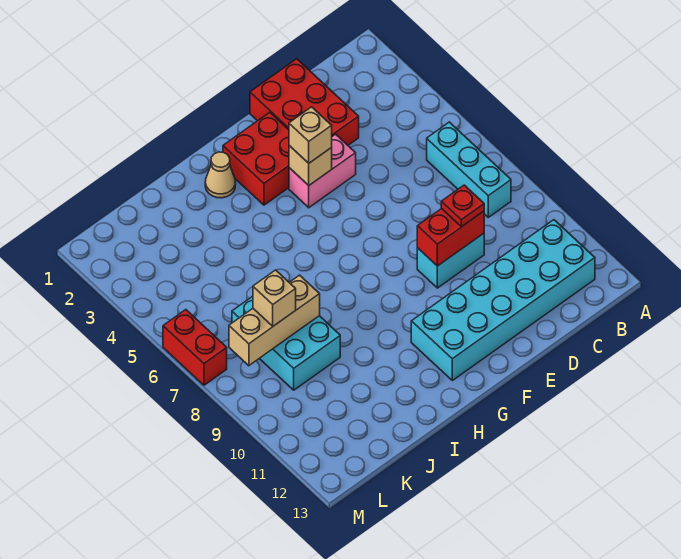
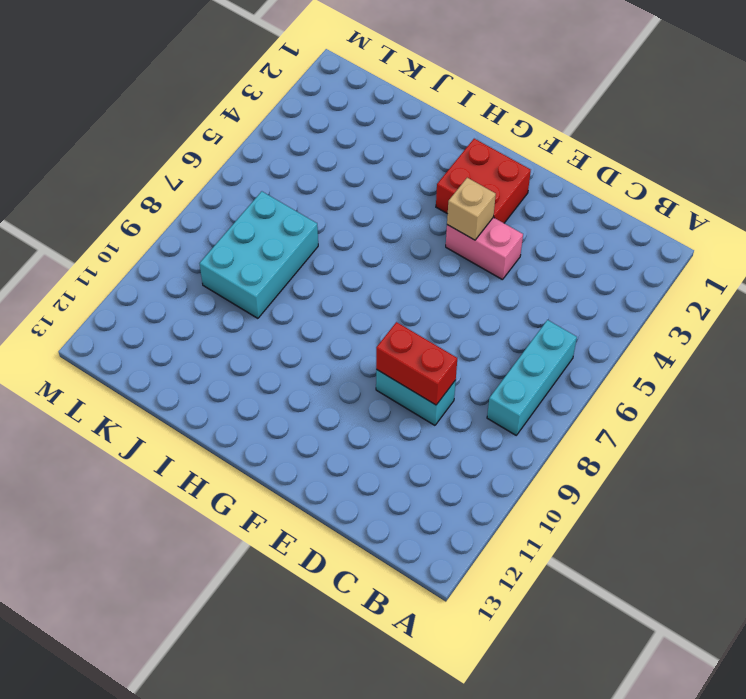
none -> cyan brick B11:G12 level 1
none -> red brick D1:E3 level 1
none -> tan cone H2 level 1

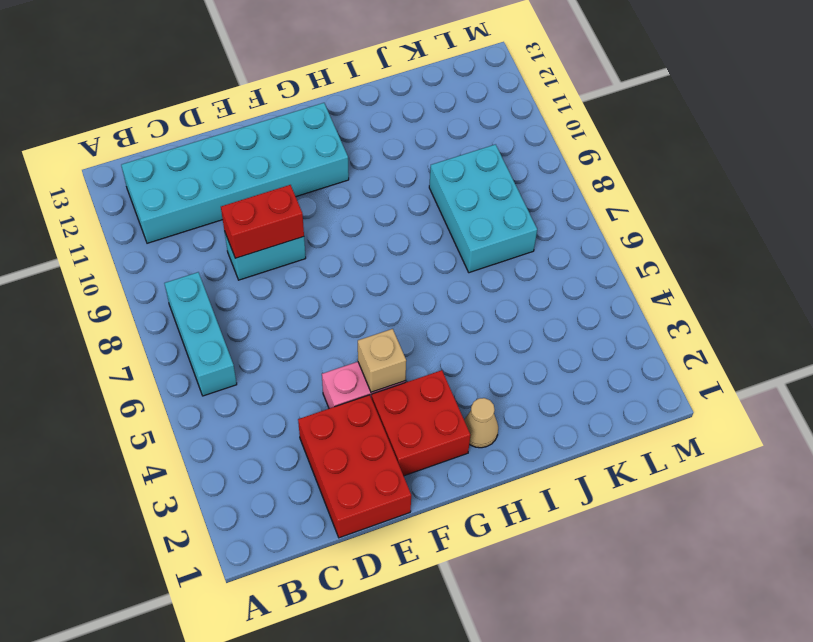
none -> red brick M6:M7 level 1
none -> tan brick J8:L8 level 2
none -> red plate D9 level 3

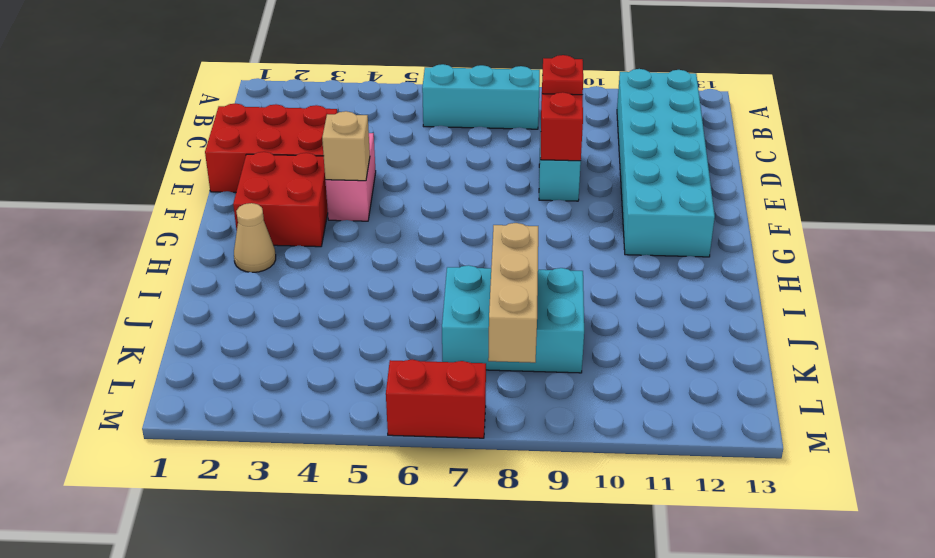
none -> tan brick F4 level 3
none -> tan brick K8 level 3

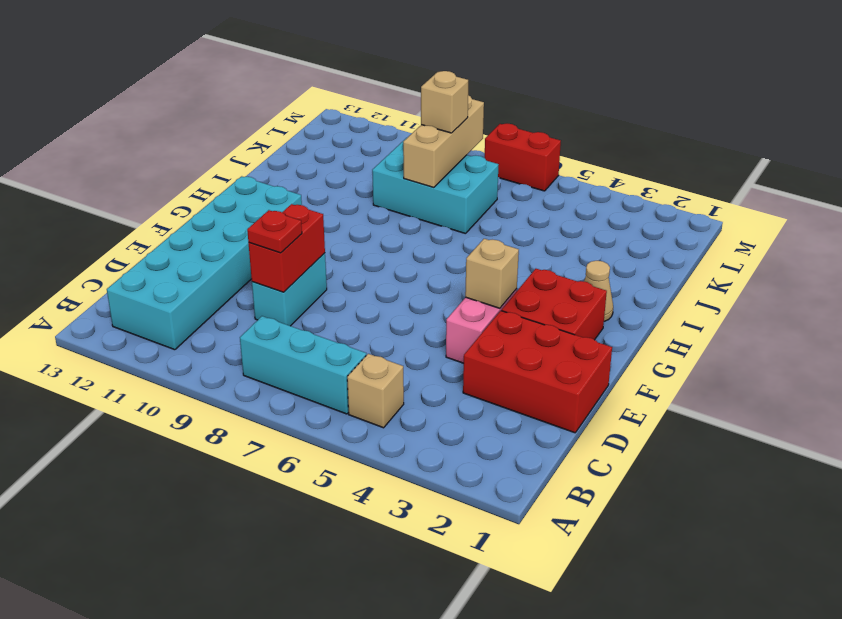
tan brick B5 level 1 -> tan brick F4 level 3

